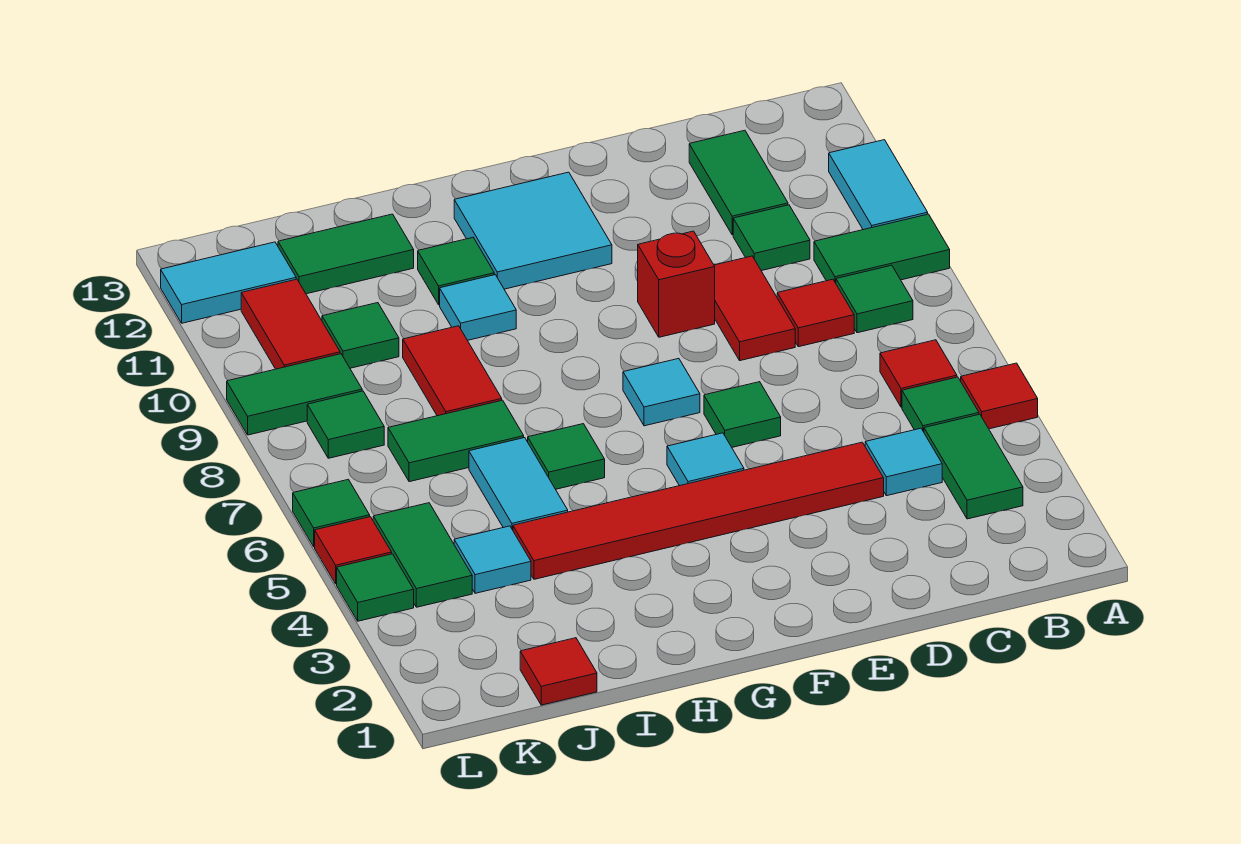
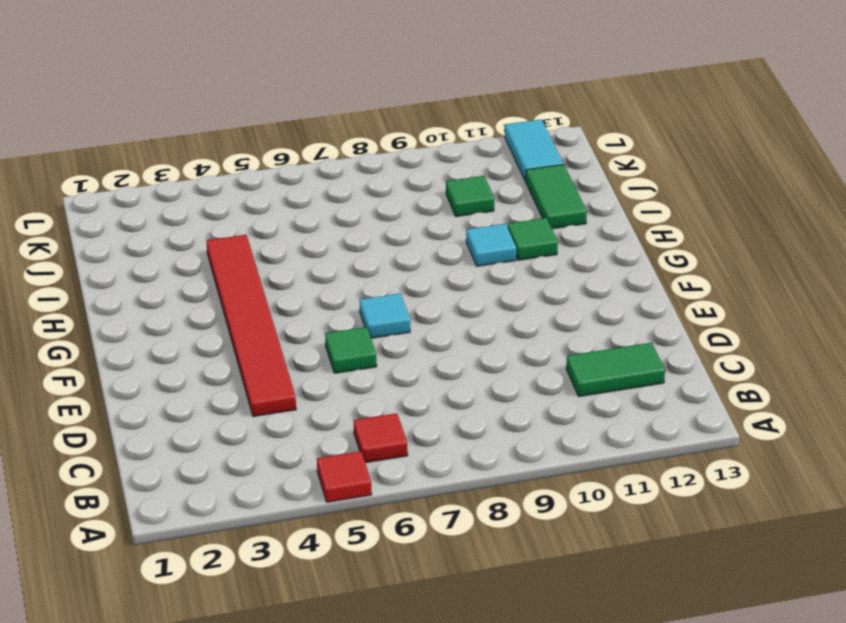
none -> green tile A9:B9 level 1
none -> cyan tile A10:A11 level 1
none -> green tile B3:B4 level 1
none -> green tile B5 level 1

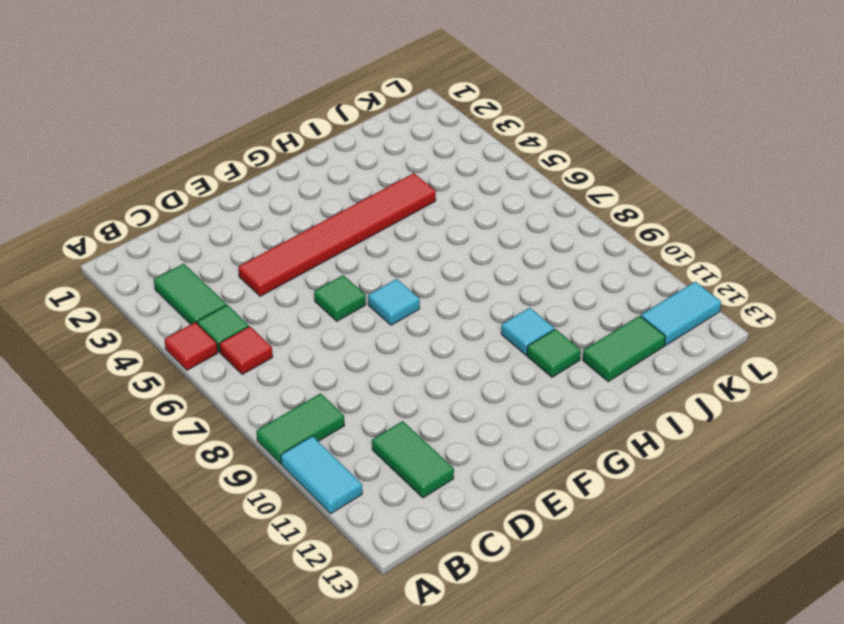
none -> green tile B8 level 1
none -> cyan tile C4 level 1
none -> red tile C8 level 1
none -> green tile C10 level 1

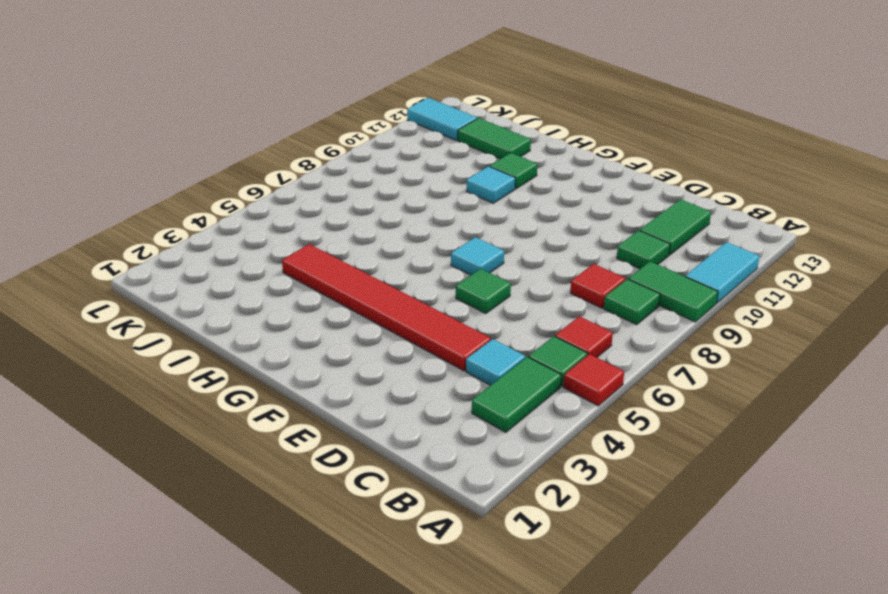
none -> red tile D8:D9 level 1
none -> red brick E9 level 1
none -> cyan tile F5 level 1
none -> cyan tile F11:G12 level 1

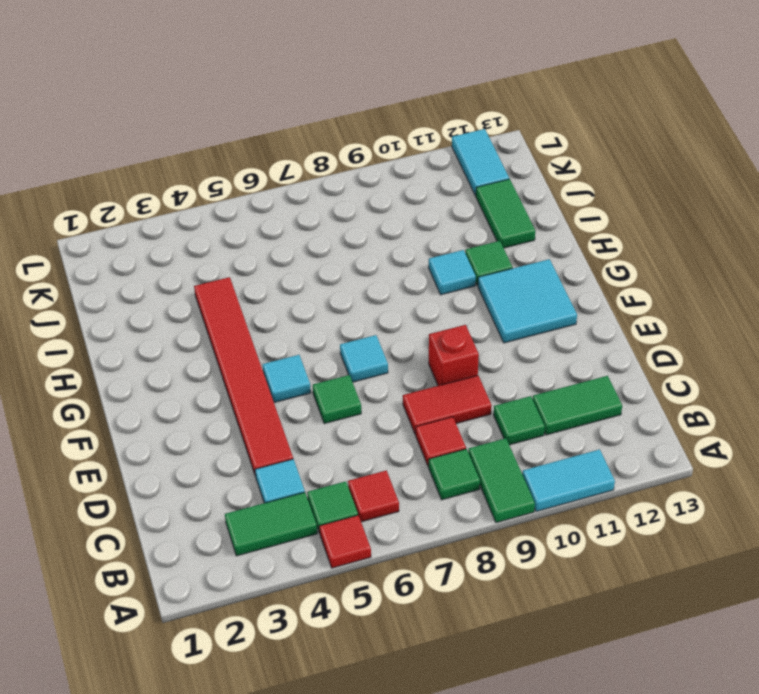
none -> green tile H6 level 1
none -> cyan tile I5:I6 level 1
none -> green tile I7:J7 level 1
none -> red tile I8:I9 level 1

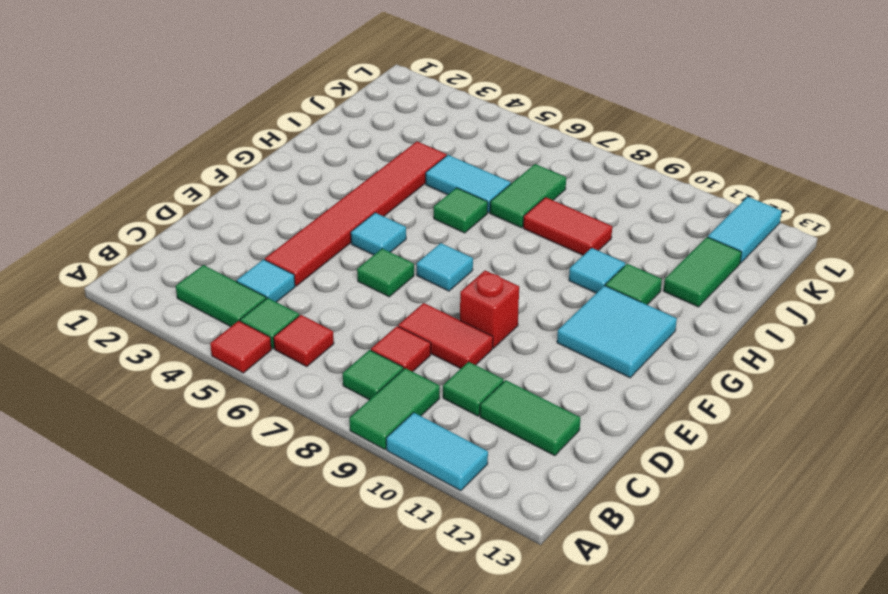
none -> red tile J1 level 1
none -> cyan tile J4 level 1
none -> green tile J10 level 1
none -> green tile K4:K5 level 1

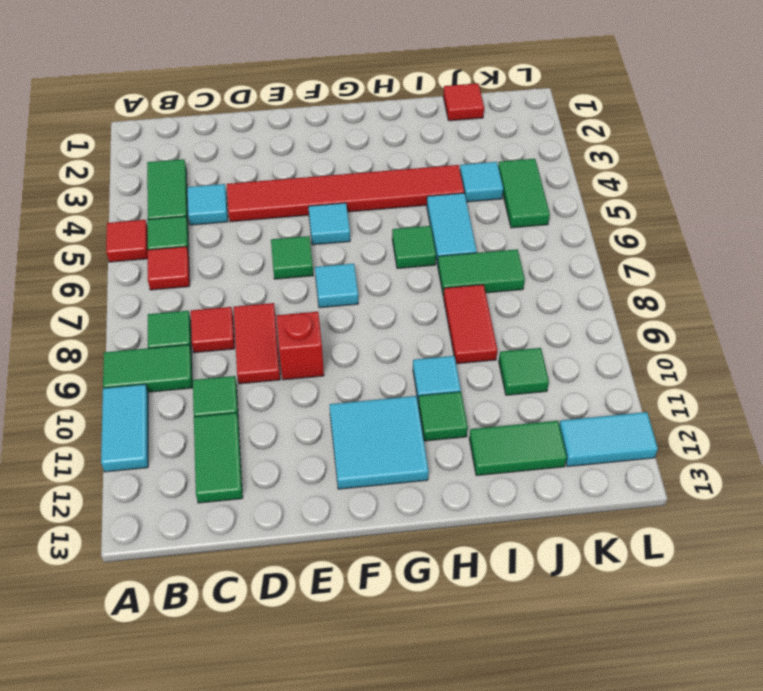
none -> green tile K8 level 1
none -> green tile K9:L9 level 1
none -> red tile K10:K11 level 1
none -> green tile L4 level 1

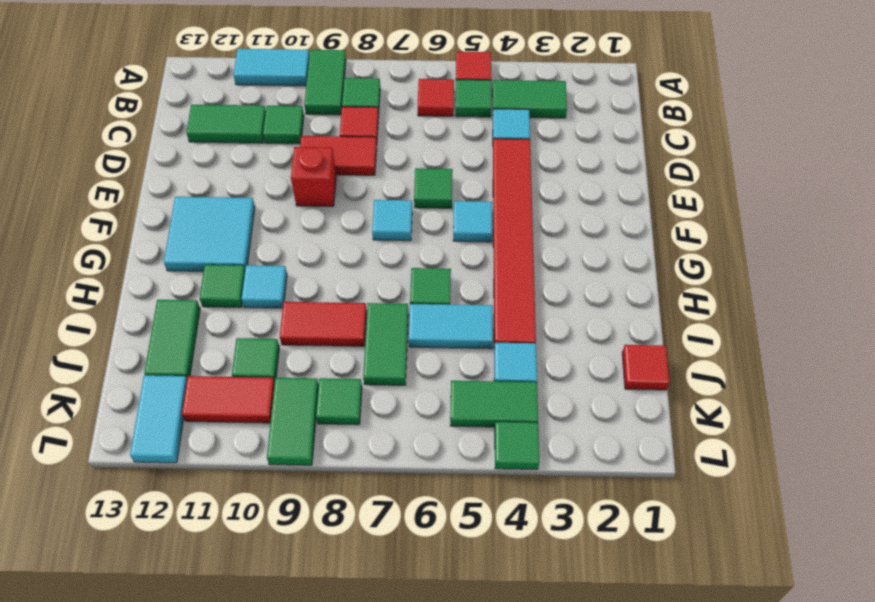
none -> red tile L5 level 1
none -> green tile L6 level 1

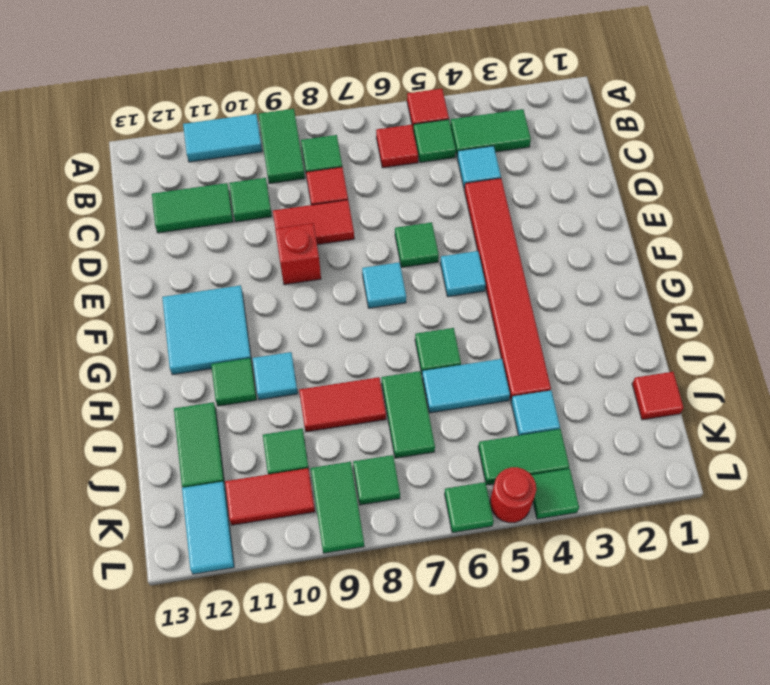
red round brick L5 level 1 -> red tile L5 level 1

